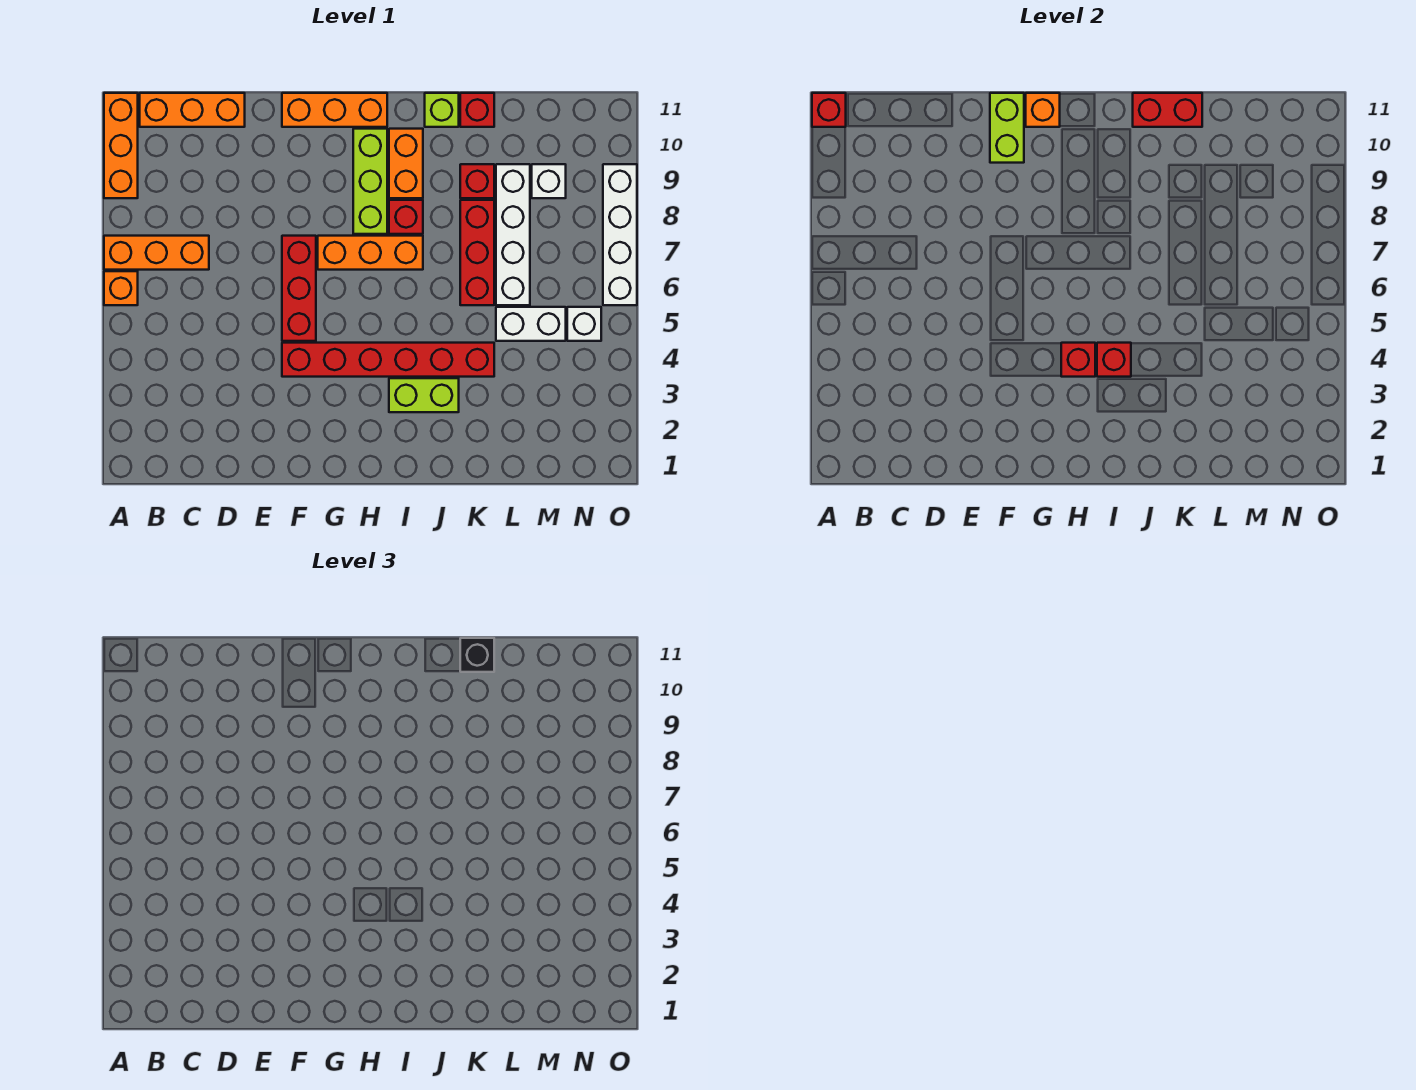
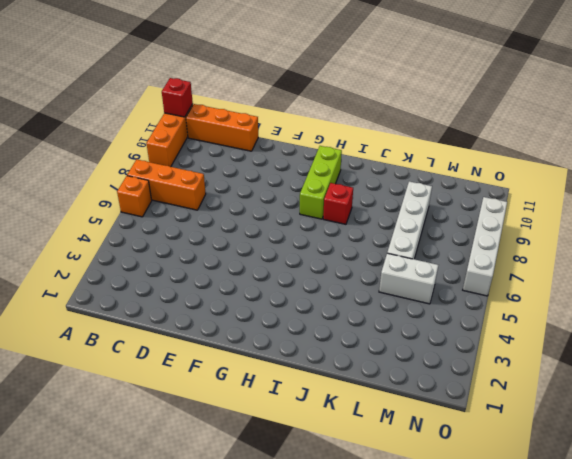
none -> red brick F4:K4 level 1
none -> red brick F5:F7 level 1
none -> orange brick F11:H11 level 1

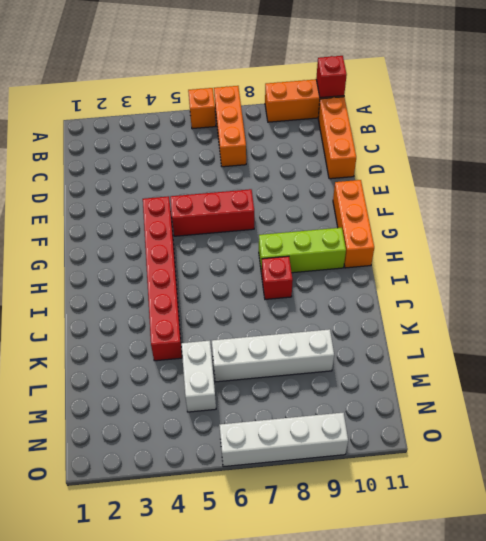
none -> orange brick G7:I7 level 1
none -> lime brick I3:J3 level 1
none -> orange brick I9:I10 level 1

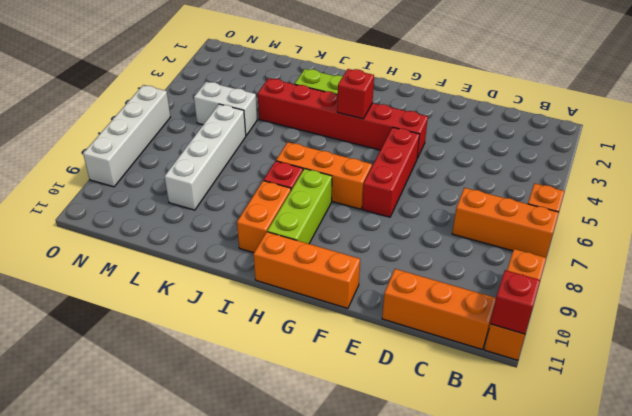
none -> lime brick J11 level 1
none -> red brick K6:K8 level 1
none -> red brick K9 level 1

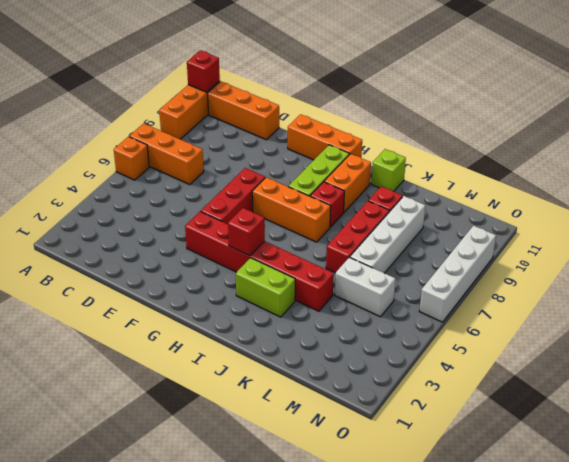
none -> red brick K11 level 1
none -> white brick M9 level 1
none -> white brick N5 level 1

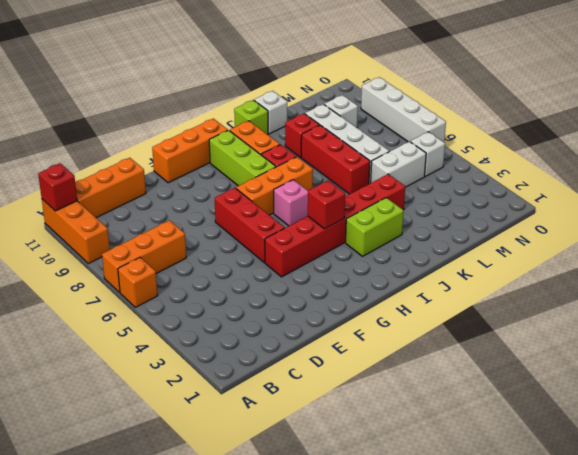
pink brick H6 level 1 -> none
white brick K11 level 1 -> red brick K11 level 1
none -> lime brick F10:F11 level 2
none -> orange brick G11 level 2
none -> red brick I4 level 2

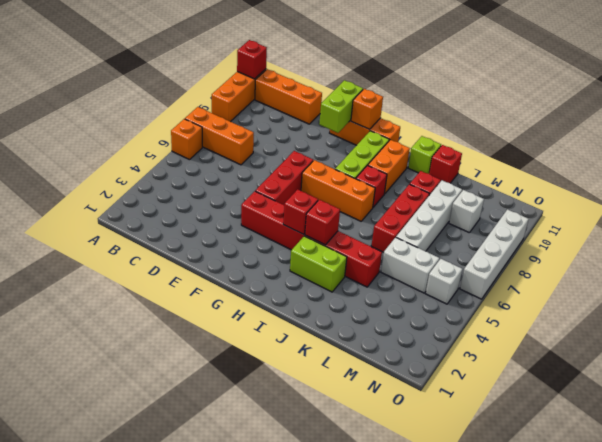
none -> red brick J11:K11 level 2
none -> black brick K11 level 3

